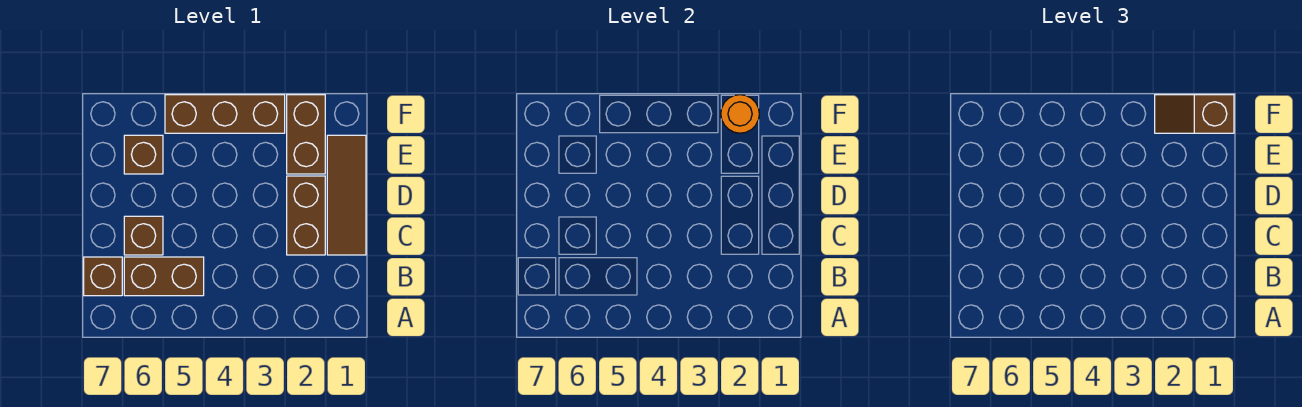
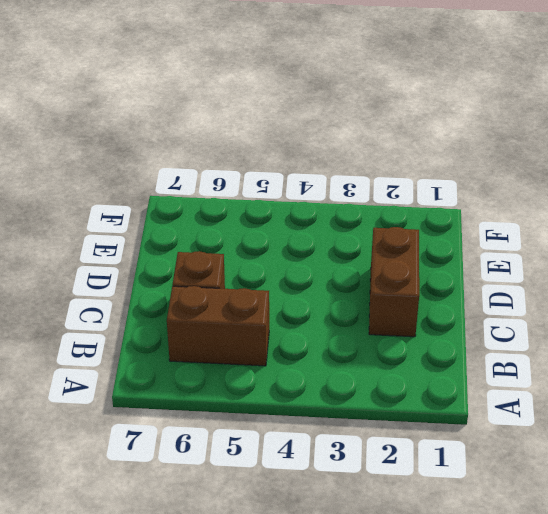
none -> brown brick B7 level 1
none -> brown tile C1:E1 level 1

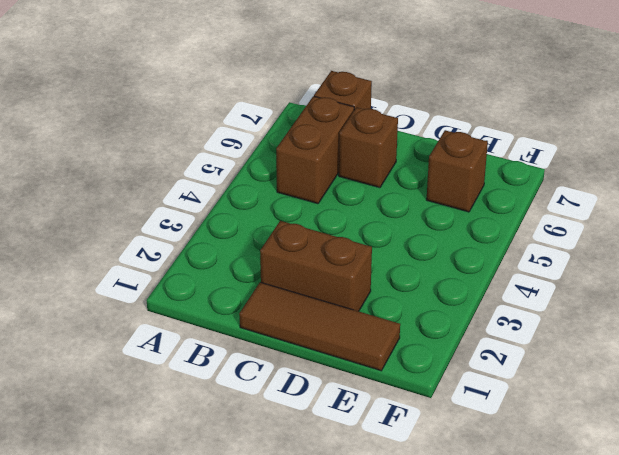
none -> brown brick E2:F2 level 1
none -> brown brick F3:F5 level 1

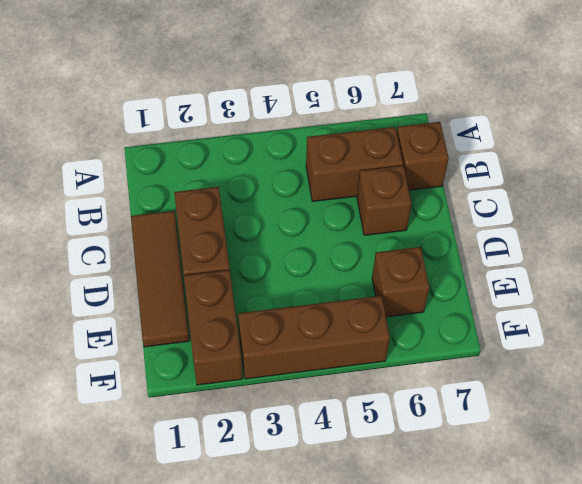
none -> orange round brick F2 level 2
none -> brown slope F1:F2 level 3 top 1

